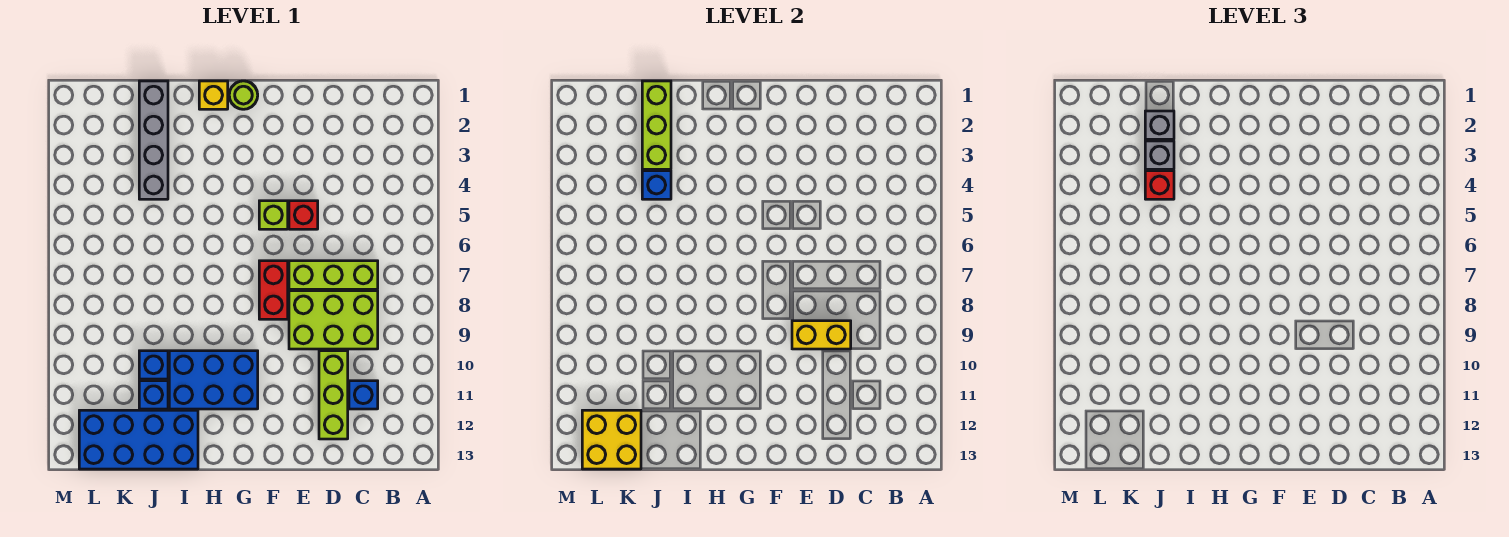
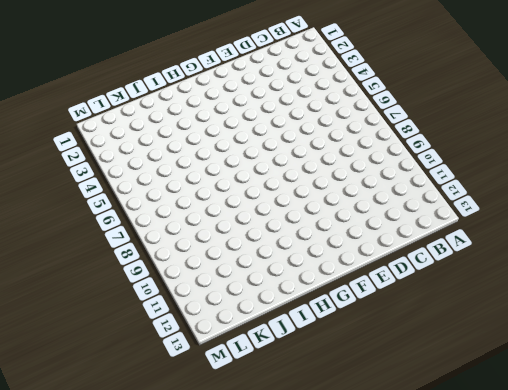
none -> lime brick C7:E7 level 1
none -> lime brick C8:E9 level 1
none -> blue brick C11 level 1

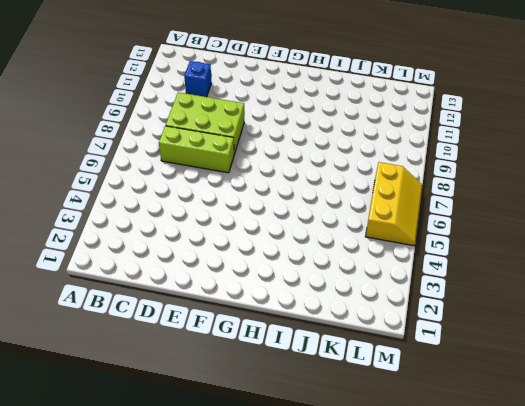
yellow slope L5:M7 level 1 top L -> none
none -> lime brick D10:D12 level 1
none -> red brick E5 level 1
none -> lime brick F5 level 1

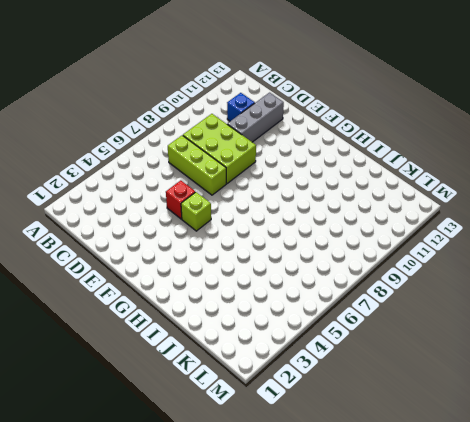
grey brick D10:D12 level 1 -> lime brick D10:D12 level 1
none -> red brick F7:F8 level 1
none -> lime round brick G1 level 1
none -> blue brick G10:I11 level 1

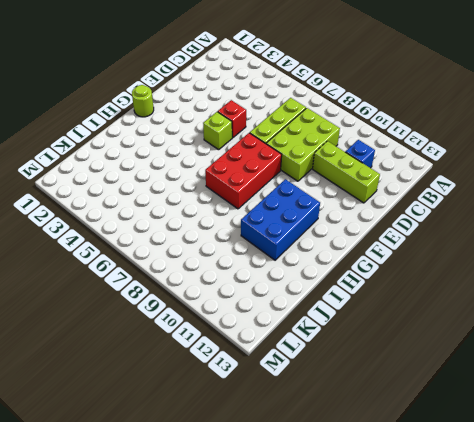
red brick F7:H8 level 1 -> red brick F7:F8 level 1
none -> yellow brick H1 level 1
none -> blue brick I12:L13 level 1
none -> grey brick J1:J4 level 1

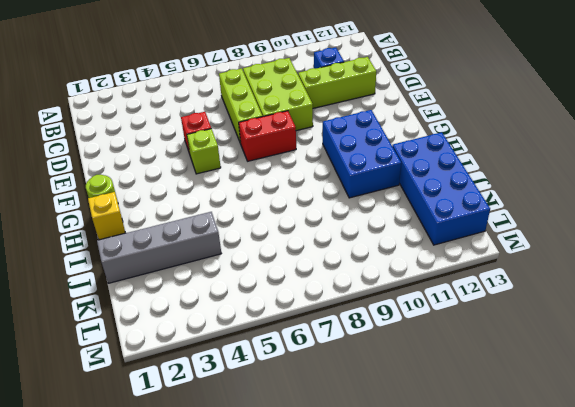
none -> blue brick J10 level 1
none -> blue brick J11 level 1
none -> yellow brick D9:E9 level 2

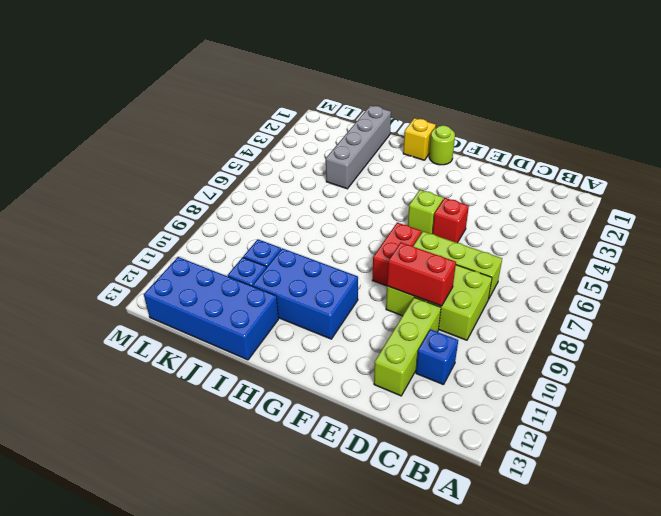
red brick D9:E9 level 2 -> yellow brick D9:E9 level 2
none -> lime brick J1:J3 level 2
none -> blue brick J4 level 2
none -> yellow brick K12:L13 level 2

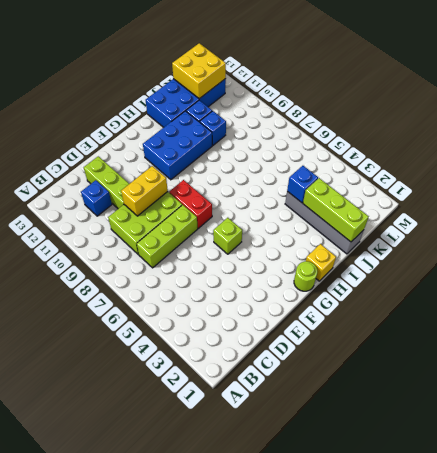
none -> red brick E5 level 1
none -> grey brick J2 level 3
none -> grey brick J3 level 3

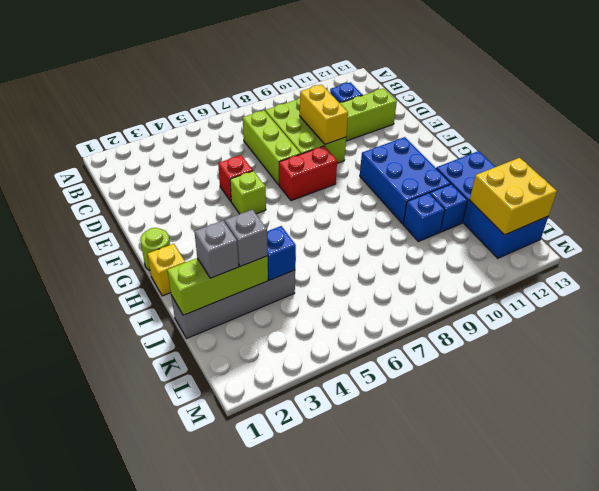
none -> red brick J4 level 3

